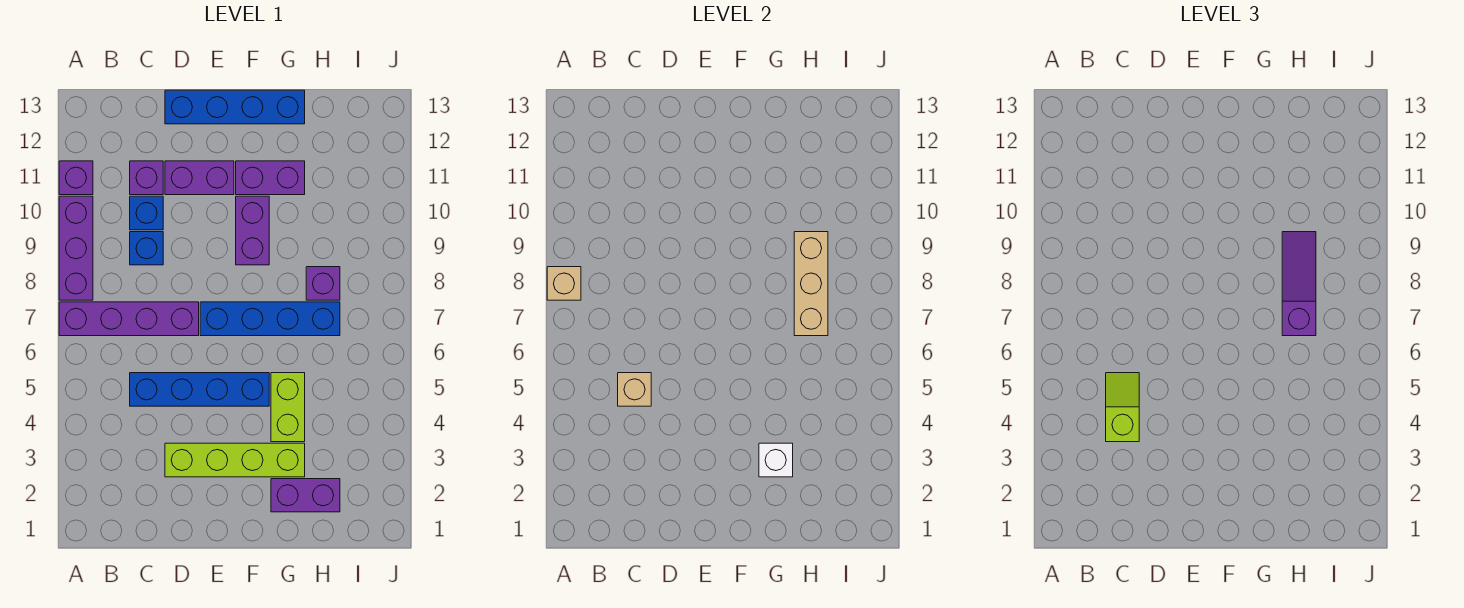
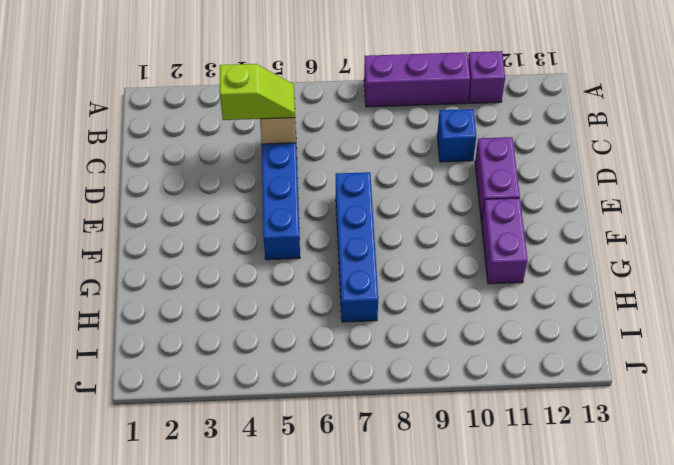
none -> purple brick A7:D7 level 1
none -> blue brick C9 level 1
none -> purple brick C11 level 1

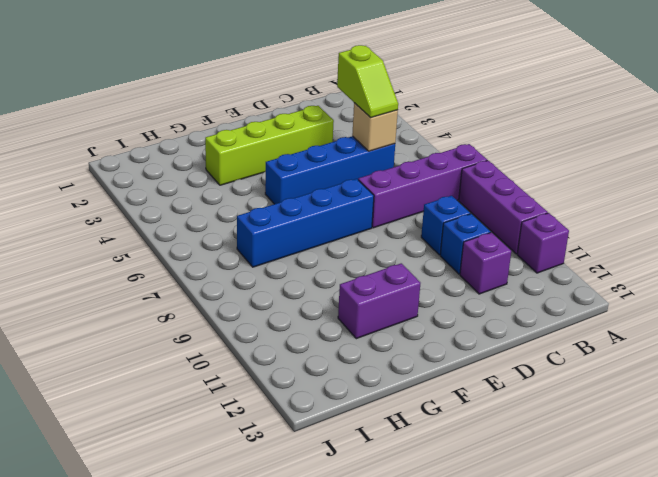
none -> purple brick D11:E11 level 1
none -> blue brick D13:G13 level 1
none -> purple brick F9:F10 level 1

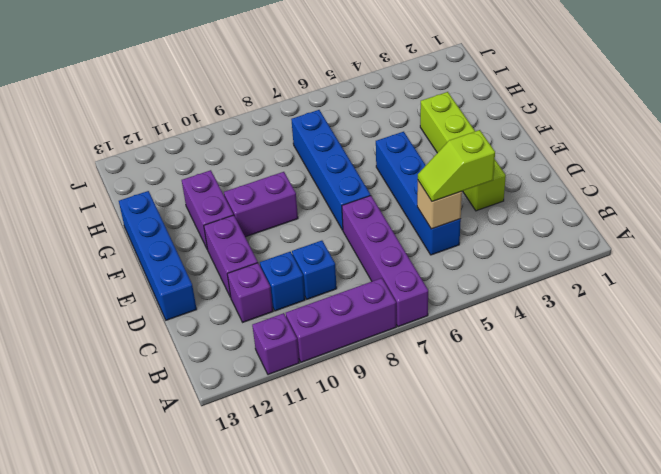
none -> purple brick G2:H2 level 1
none -> lime brick G4:G5 level 1
none -> purple brick H8 level 1

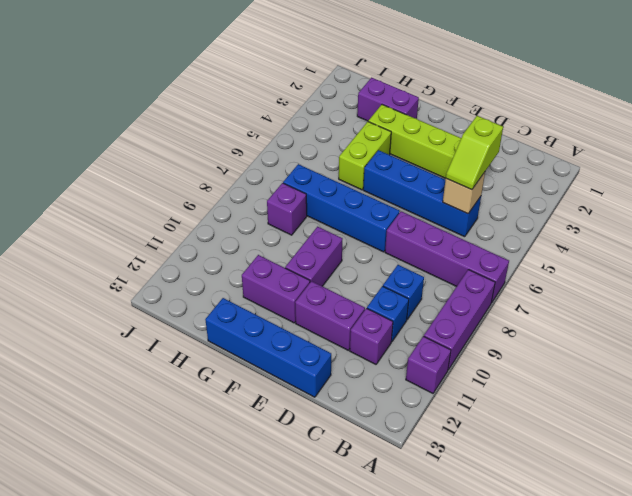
none -> tan brick A8 level 2
none -> white brick G3 level 2
none -> tan brick H7:H9 level 2

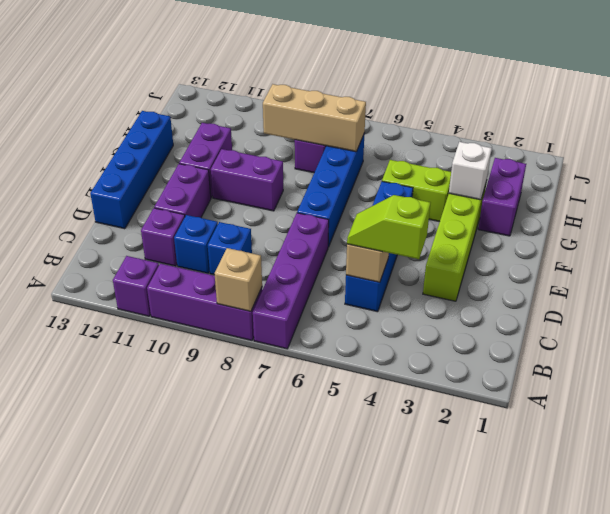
none -> purple slope H7:H9 level 3 top 7

